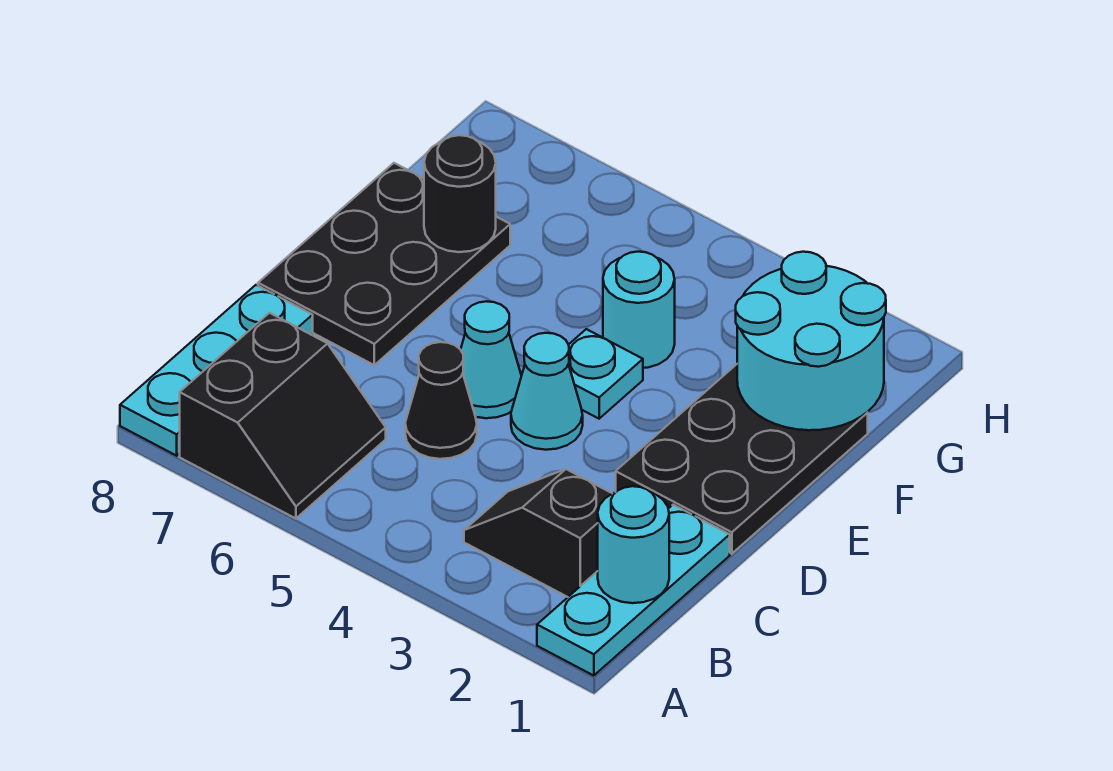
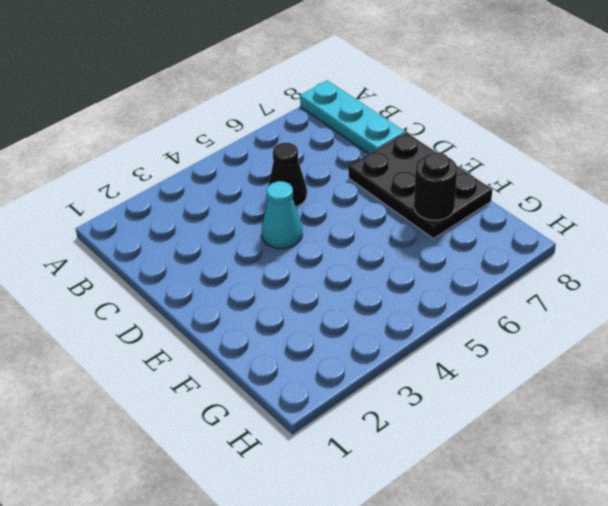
none -> cyan plate A1:C1 level 1
none -> black slope A6:B7 level 1 top 7
none -> black slope B2:B3 level 1 top 2

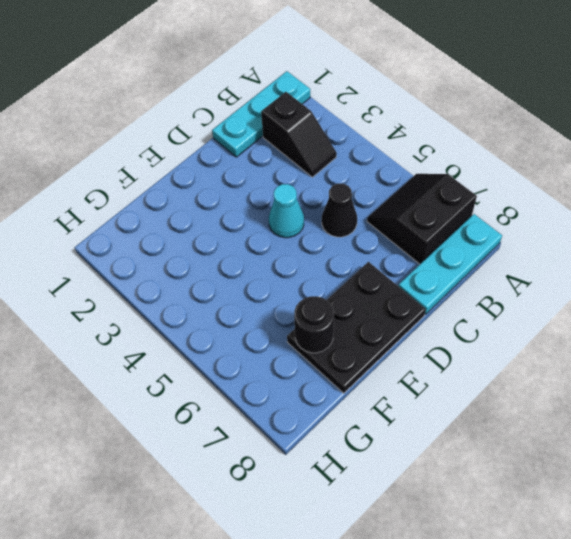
none -> black plate D1:F2 level 1
none -> cyan cone D5 level 1
none -> cyan plate E4 level 1

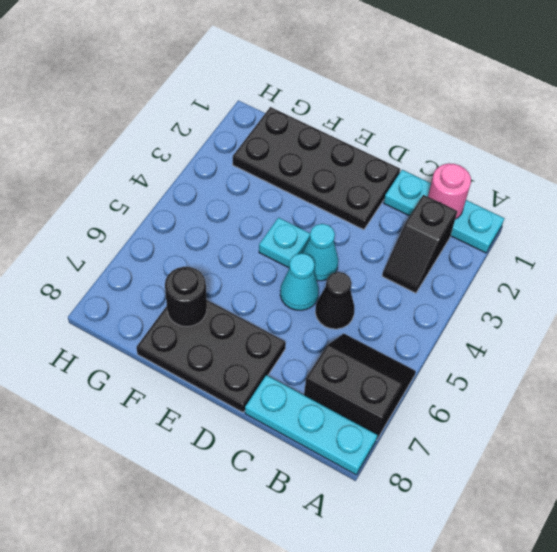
pink round brick B1 level 2 -> cyan round brick B1 level 2
black plate D1:G2 level 1 -> black plate D1:F2 level 1
none -> cyan round brick F4 level 1
none -> cyan round brick F1:G2 level 2

